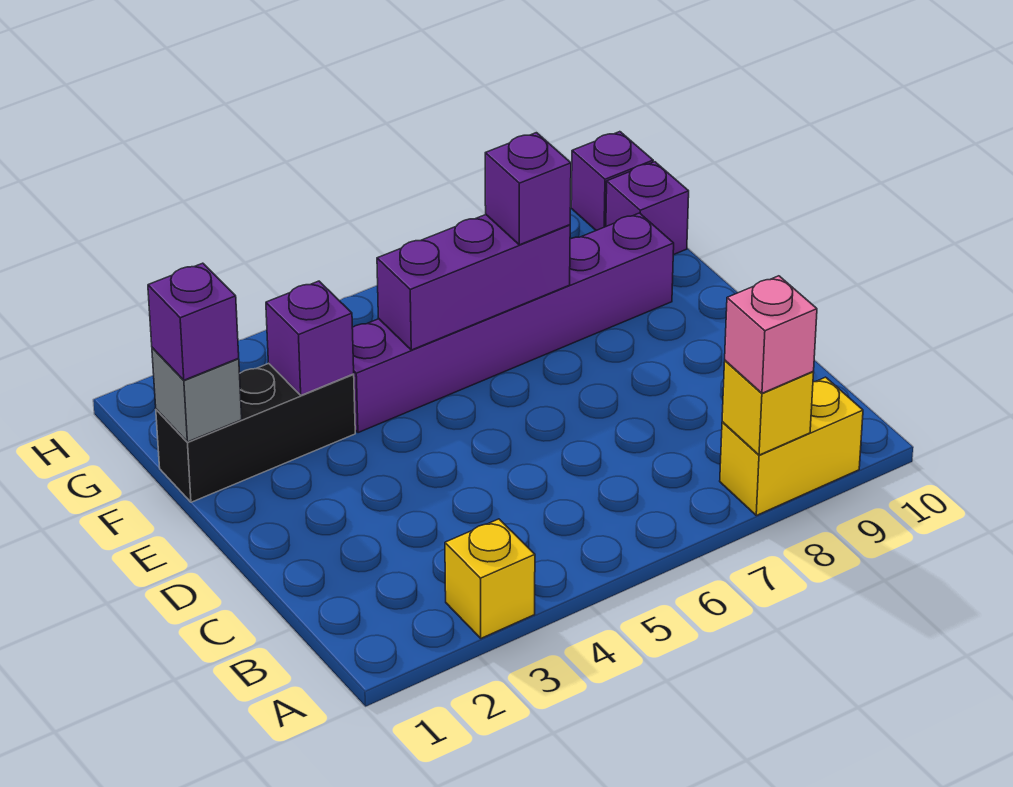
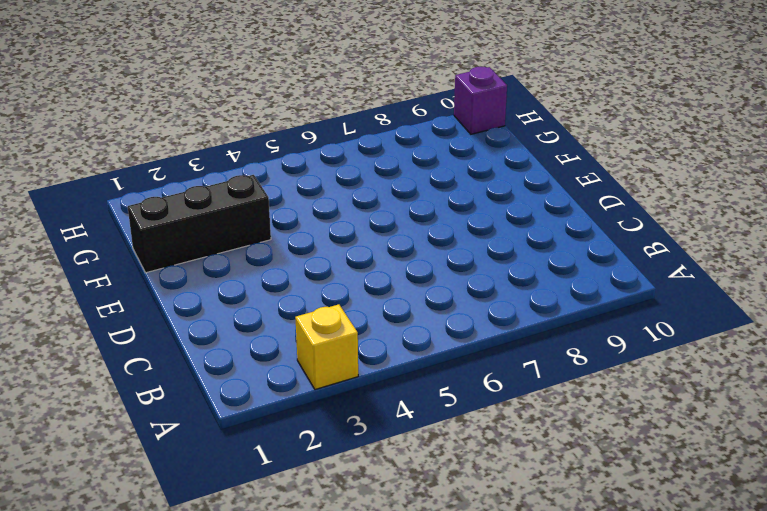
none -> yellow brick A8:A9 level 1
none -> purple brick F4:F9 level 1
none -> purple brick G10 level 1

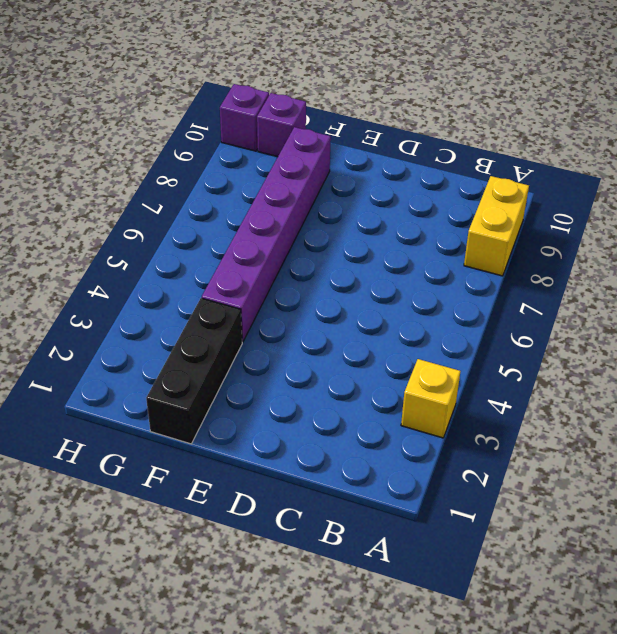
none -> yellow brick A8 level 2
none -> grey brick F1 level 2
none -> purple brick F3 level 2

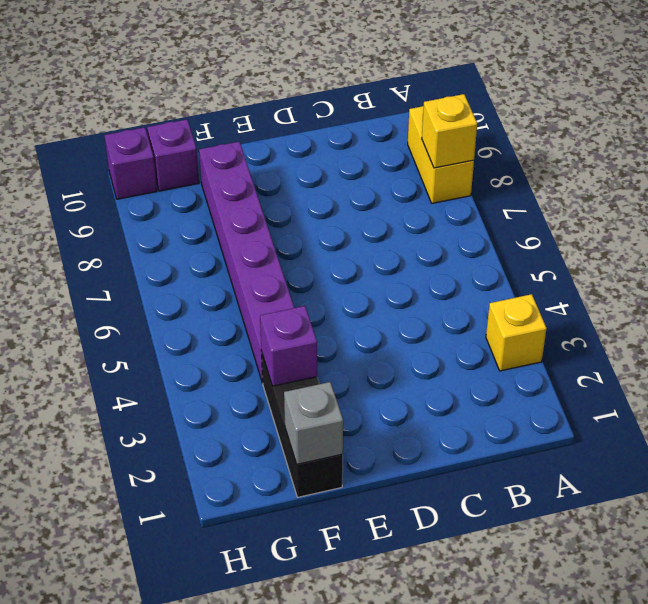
none -> purple brick F5:F7 level 2
none -> pink brick A8 level 3
none -> purple brick F1 level 3

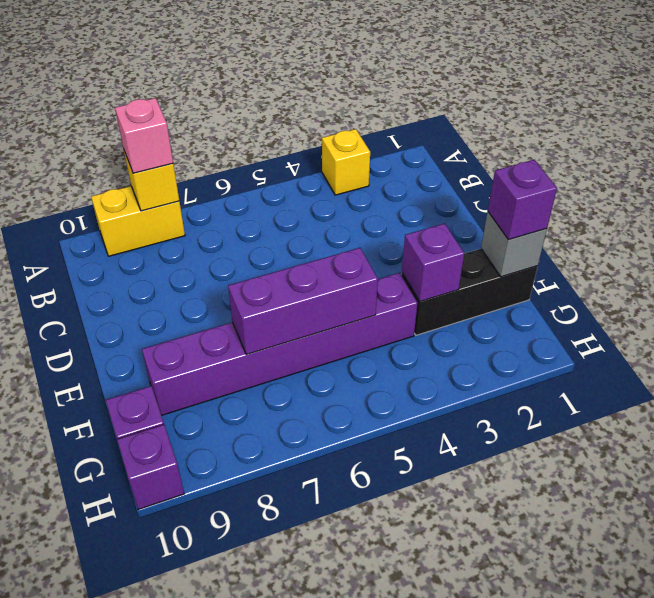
none -> purple brick F7 level 3

